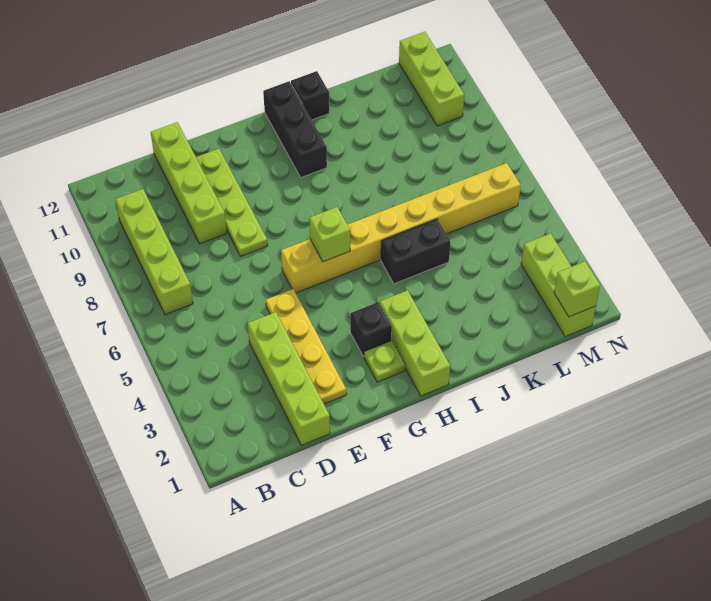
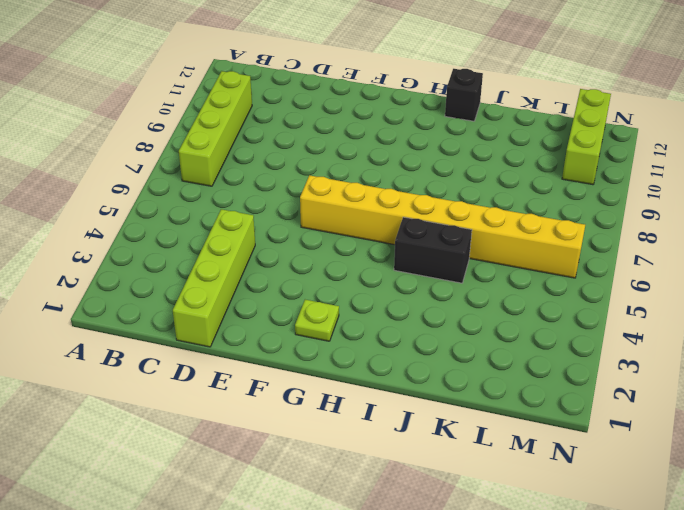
none -> lime brick D9:D12 level 1
none -> yellow plate E2:E5 level 1
none -> lime plate E8:E11 level 1

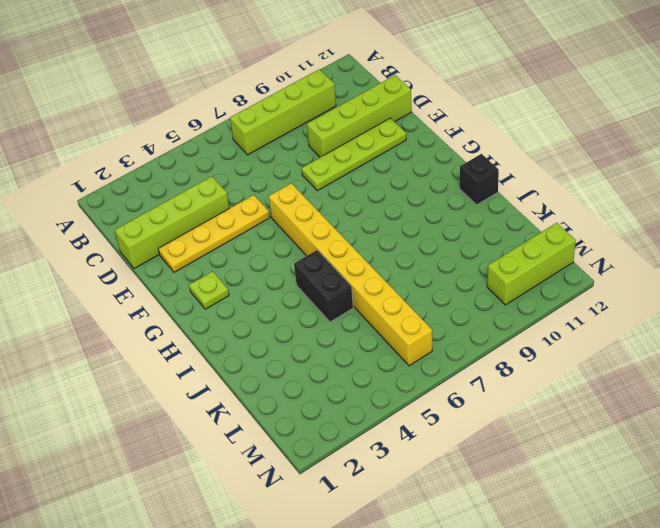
none -> black brick G3 level 1
none -> lime brick H1:H3 level 1
none -> black brick H10:H12 level 1

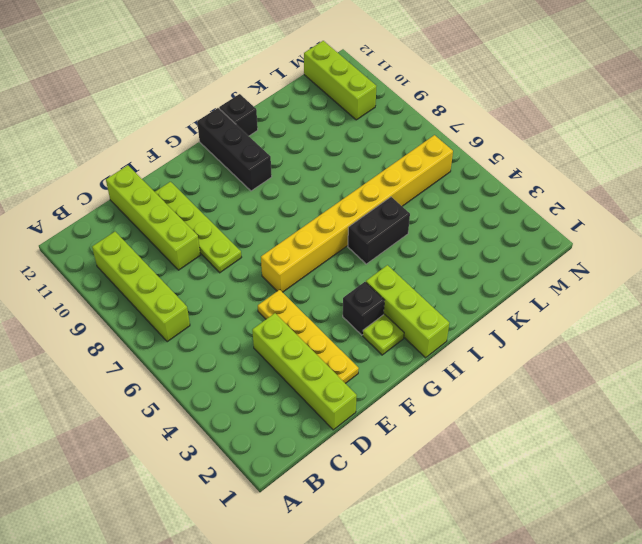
none -> lime brick M1:M3 level 1
none -> lime brick G6 level 2
none -> lime brick M1 level 2

